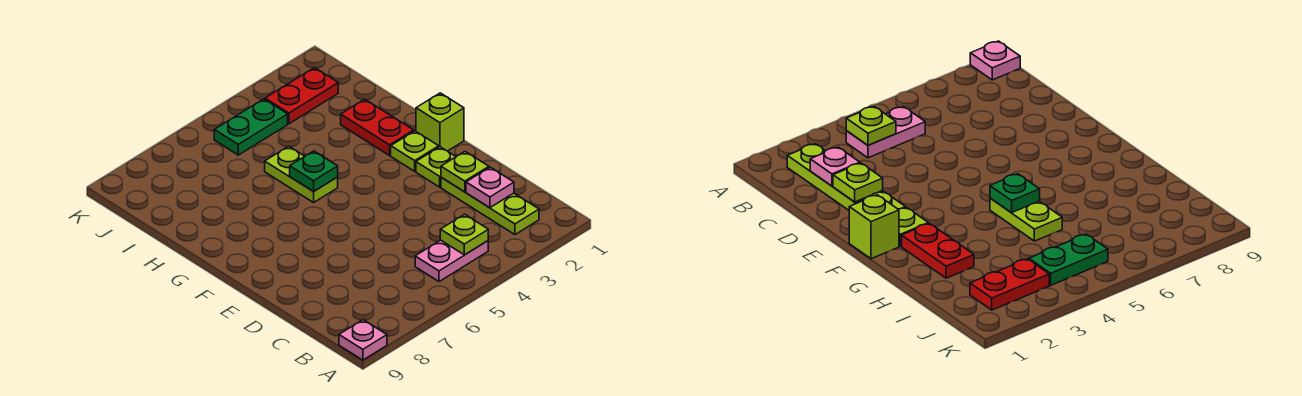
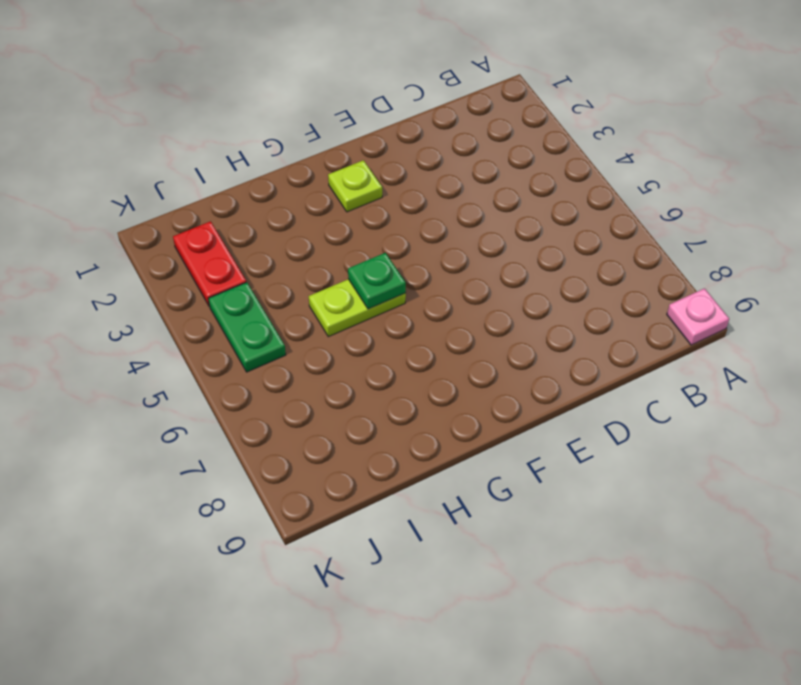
none -> lime plate B2:D2 level 1
none -> pink plate B4:B5 level 1
none -> lime plate E2 level 1

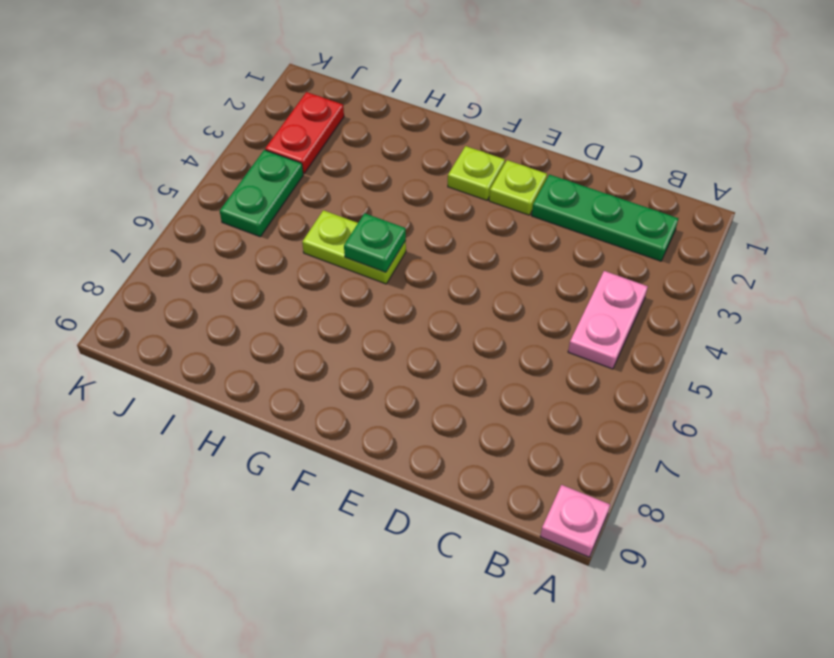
green plate B2:D2 level 1 -> lime plate B2:D2 level 1
none -> lime brick F1 level 1
none -> red plate G2:H2 level 1
none -> lime plate B4 level 2

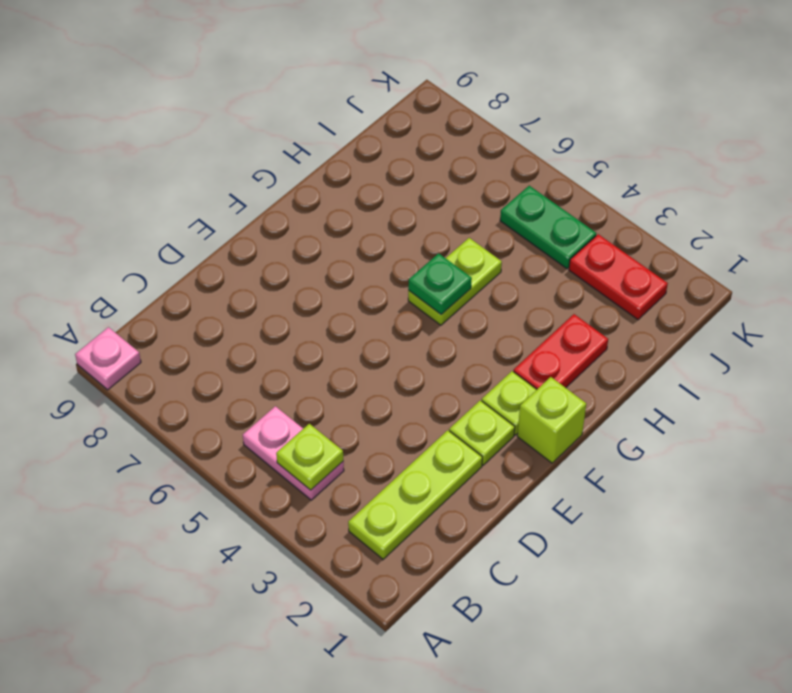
none -> pink plate C2 level 2
none -> lime plate D2 level 2

